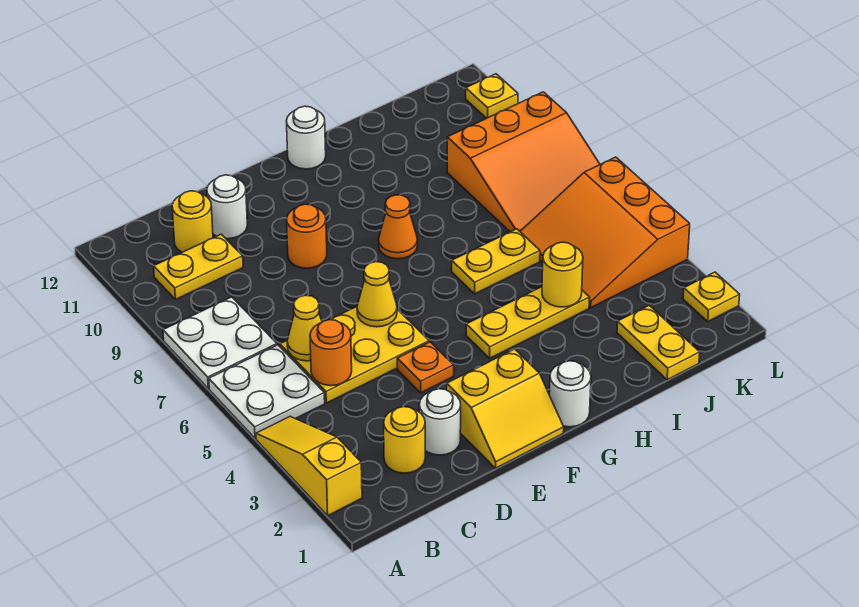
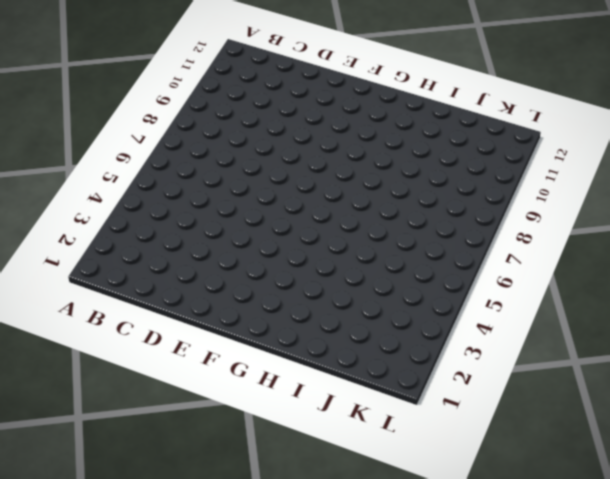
none -> yellow slope A2:A4 level 1 top 2
none -> white plate A5:B6 level 1
none -> white plate A7:B8 level 1

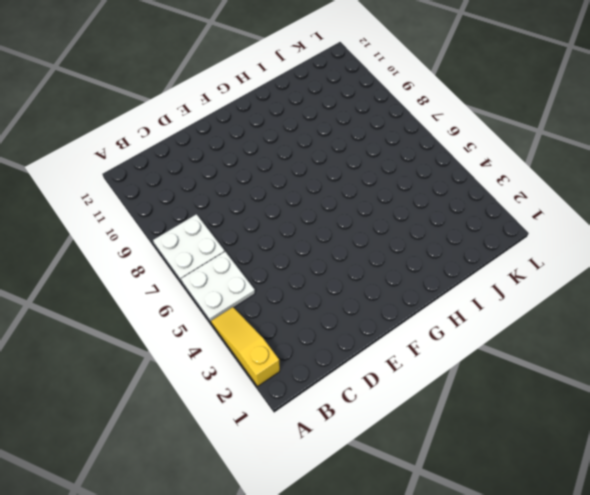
none -> yellow plate B10:C10 level 1
none -> yellow round brick C2 level 1
none -> yellow plate C5:E6 level 1

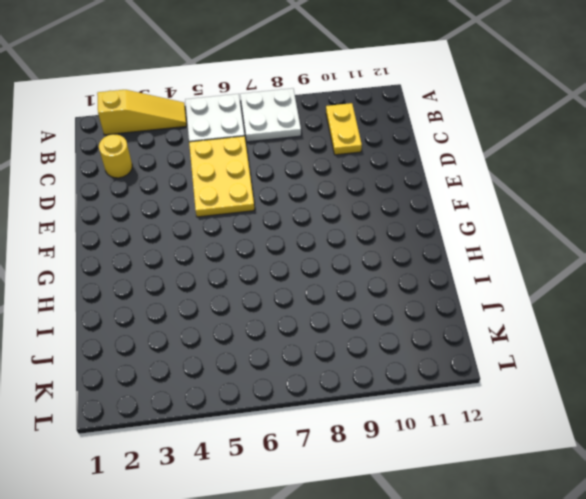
none -> yellow round brick C11 level 1
none -> white round brick D2 level 1
none -> white round brick D11 level 1

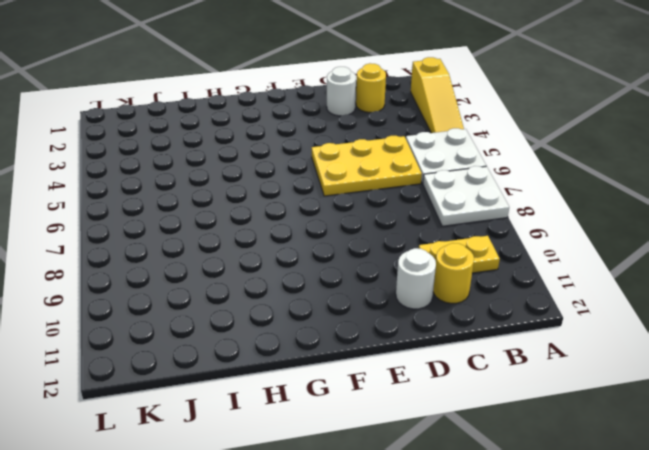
none -> yellow slope E1:F2 level 1 top 2
none -> orange plate E4 level 1
none -> orange round brick E9 level 1

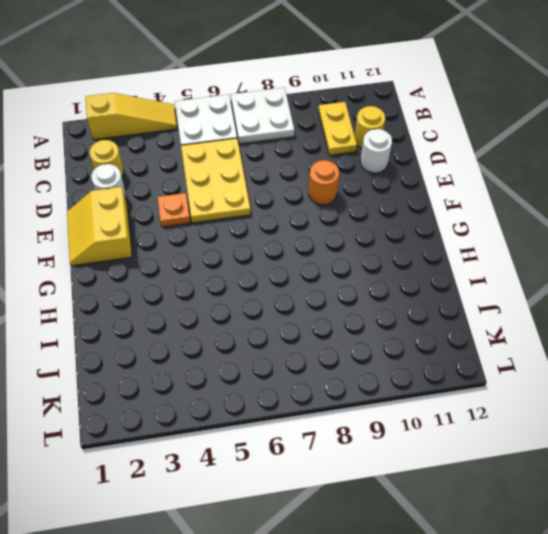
none -> white round brick G1 level 1
none -> yellow plate G4:I4 level 1
none -> orange cone G8 level 1

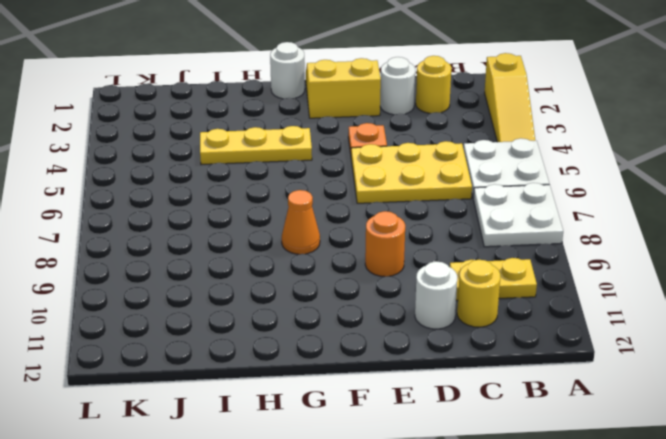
none -> white round brick G12 level 1
none -> yellow plate H6:I6 level 1
none -> yellow plate J1:J2 level 1

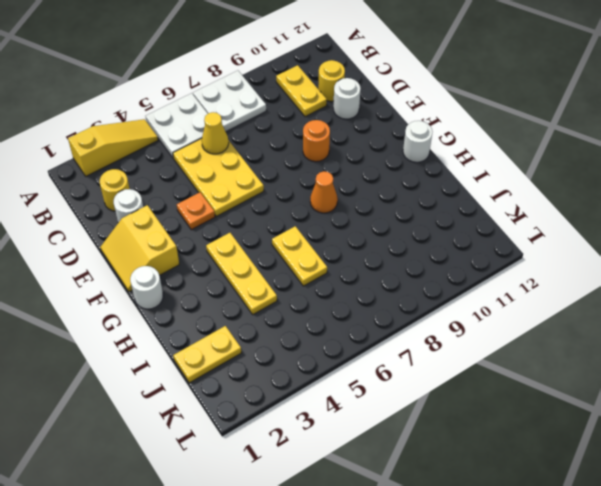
none -> orange slope J4:L6 level 1 top L
none -> orange slope J7:L9 level 1 top 9
none -> yellow plate L2 level 1

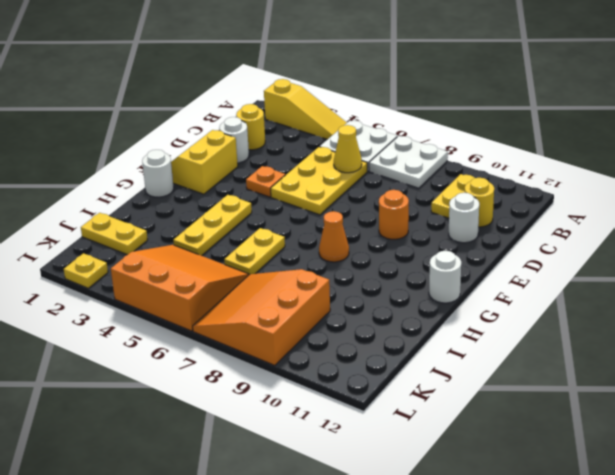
none -> yellow plate L11 level 1
none -> orange round brick C5 level 2
none -> yellow cone E6 level 2

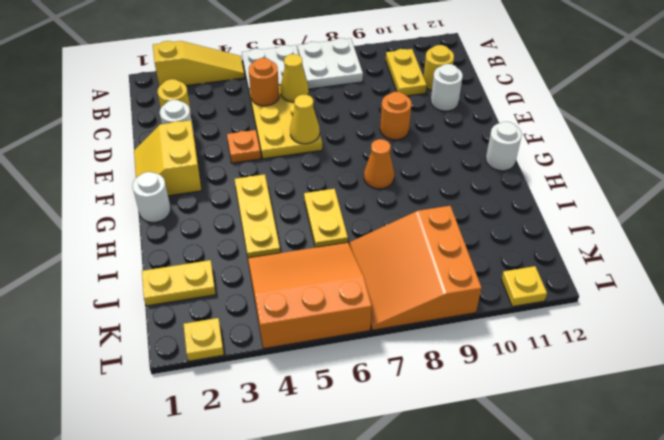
none -> yellow round brick I4 level 2

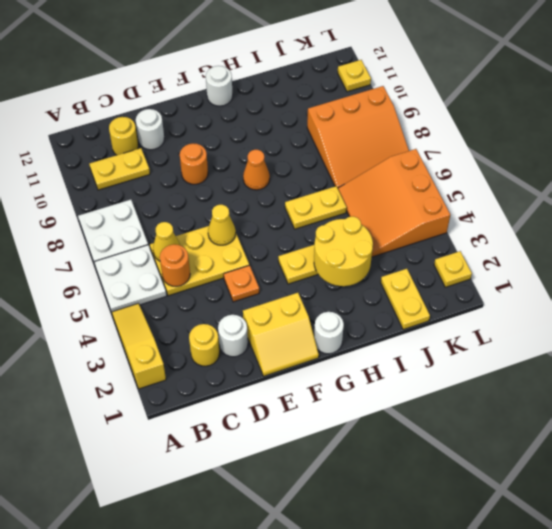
yellow round brick H3:I4 level 2 -> yellow round brick I4 level 2

